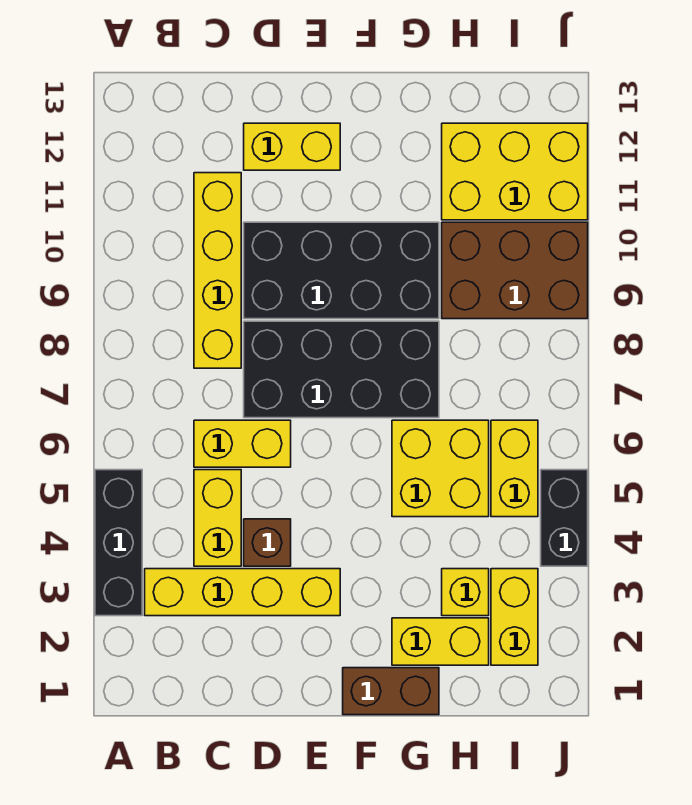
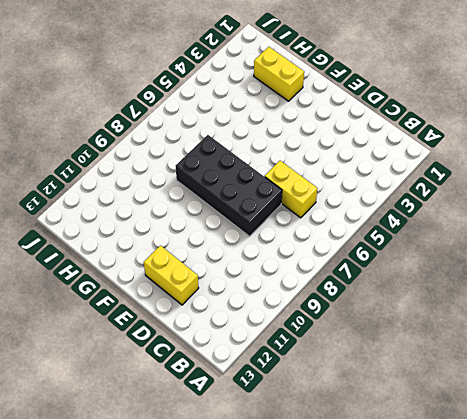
none -> black brick A3:A5 level 1
none -> yellow brick B3:E3 level 1
none -> yellow brick C4:C5 level 1

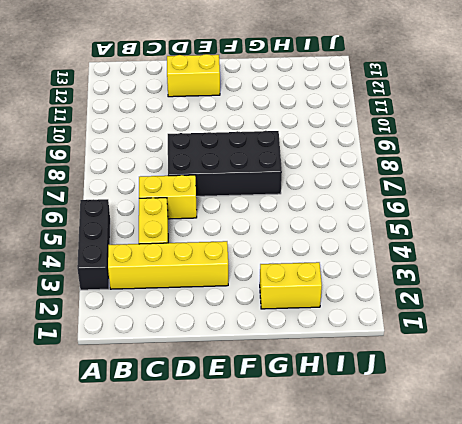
none -> yellow brick C8:C11 level 1
none -> brown brick D4 level 1
none -> black brick D9:G10 level 1

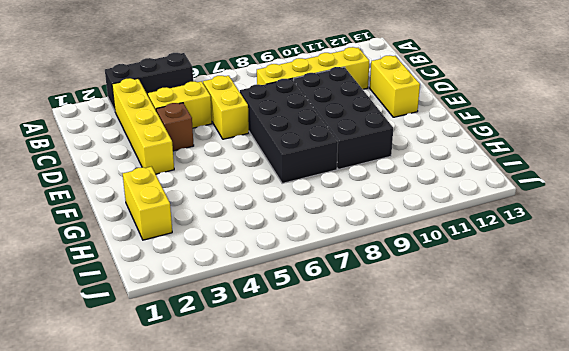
none -> brown brick F1:G1 level 1
none -> yellow brick G5:H6 level 1
none -> yellow brick H3 level 1

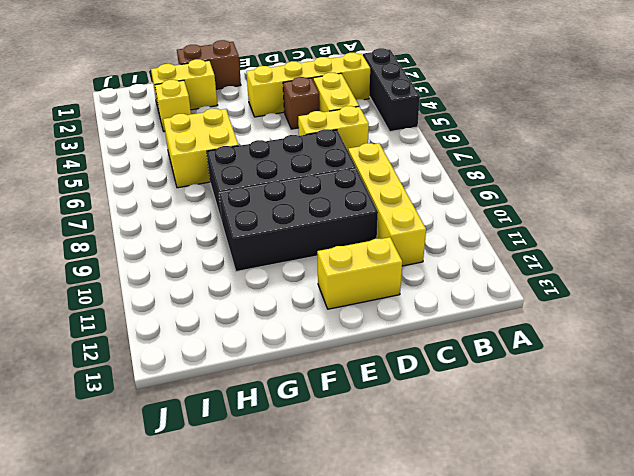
none -> brown brick H9:J10 level 1
none -> yellow brick H11:J12 level 1
none -> yellow brick I2:I3 level 1

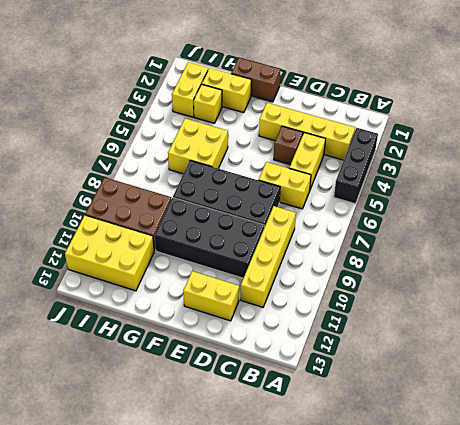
none -> yellow brick I5:I6 level 1
none -> black brick J4:J5 level 1

